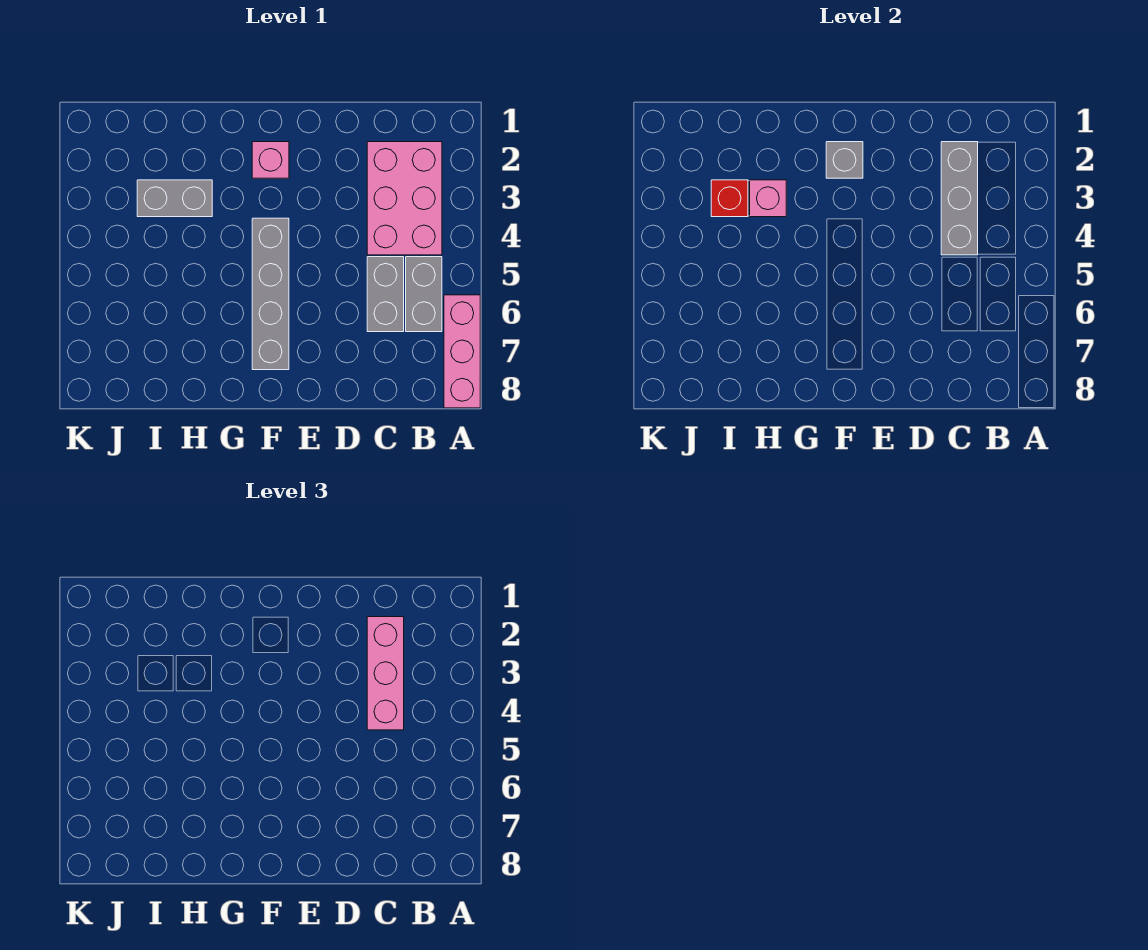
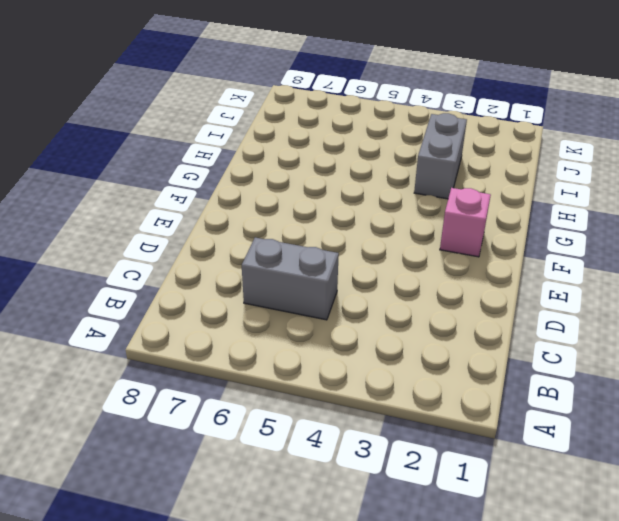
none -> pink brick A6:A8 level 1
none -> pink brick B2:C4 level 1
none -> grey brick B5:B6 level 1

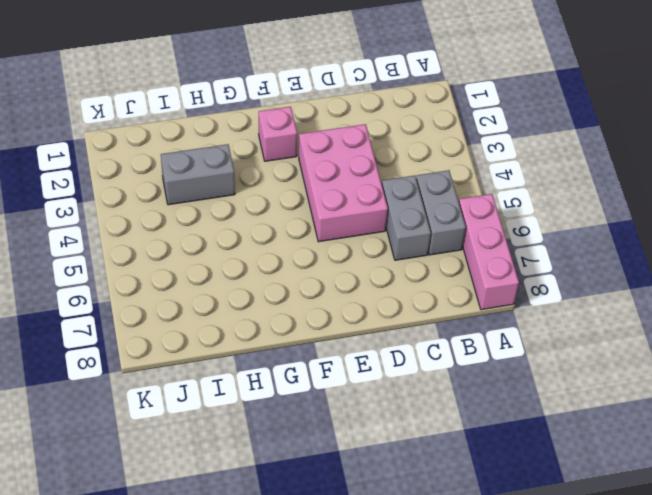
pink brick D3:E5 level 1 -> pink brick B2:C4 level 1
none -> grey brick F4:F7 level 1
none -> grey brick C2:C4 level 2
none -> grey brick F2 level 2

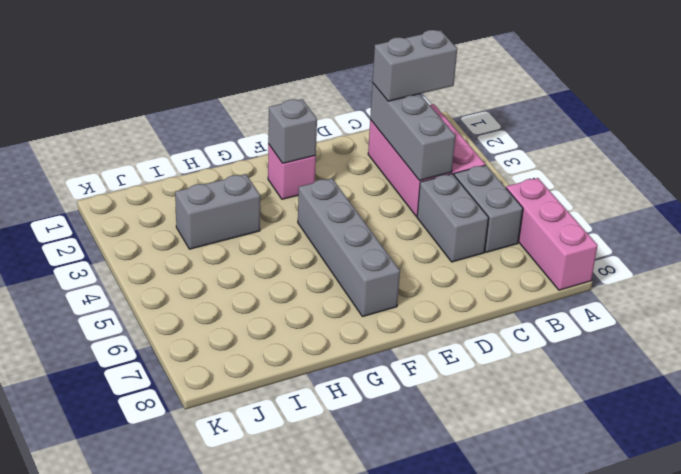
grey brick B2:C2 level 3 -> pink brick C2:C4 level 3
none -> pink brick H3 level 2
none -> red brick I3 level 2

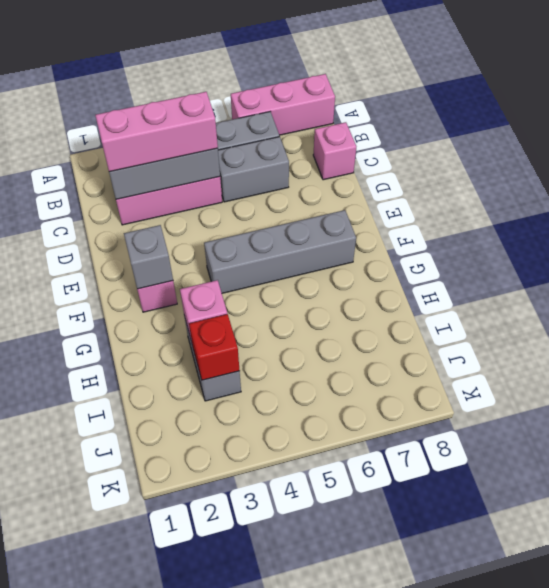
pink brick C8 level 1 -> none

